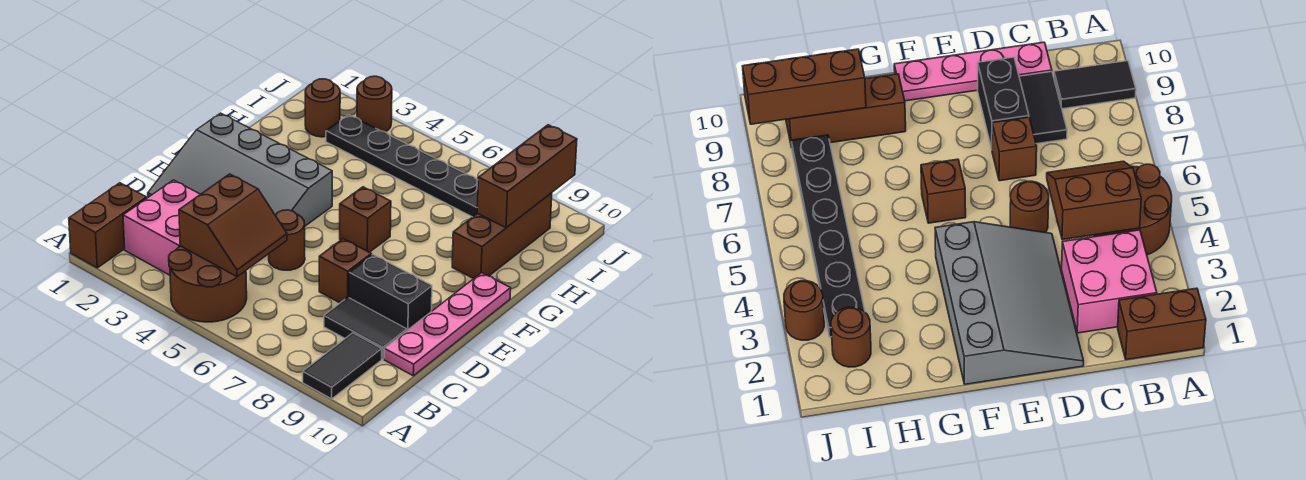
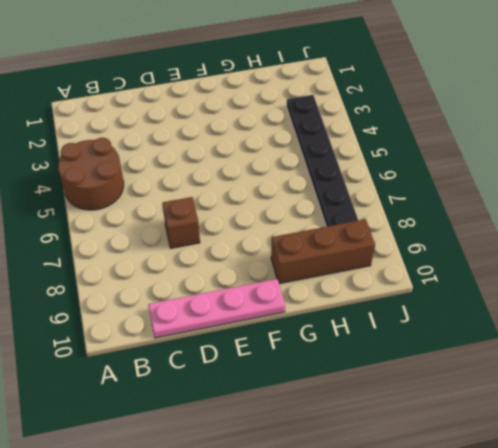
none -> brown brick A1:B1 level 1
none -> black tile A9:B9 level 1
none -> pink brick B2:C3 level 1

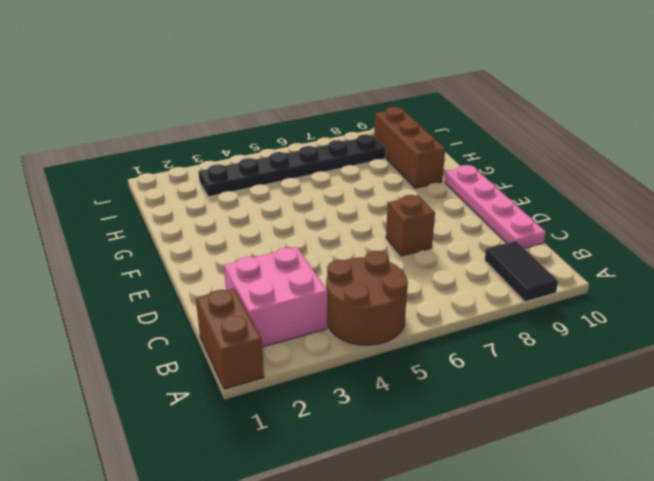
none -> black tile C8:C9 level 1
none -> grey slope D1:F4 level 1 top F
none -> brown round brick D5 level 1

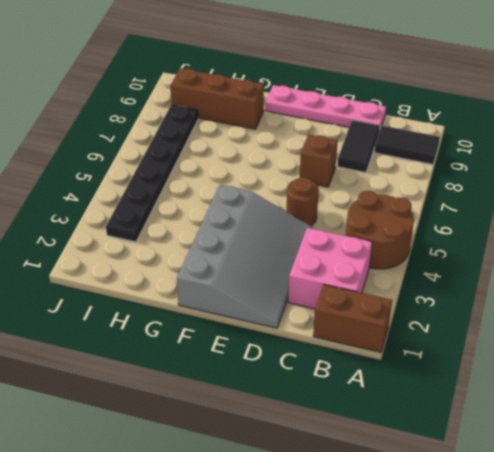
none -> black brick D8:D9 level 1
none -> brown brick F6 level 1
none -> brown round brick I2 level 1

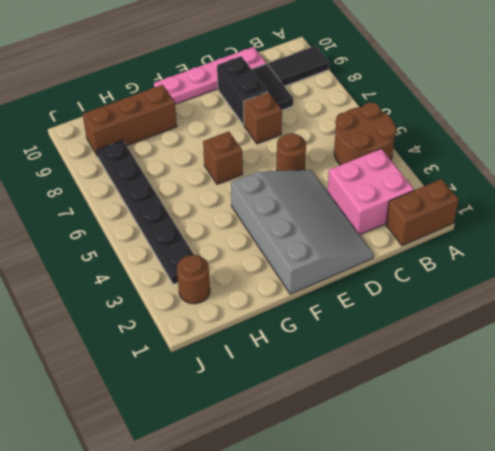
none -> brown round brick J3 level 1
none -> brown slope B4:C5 level 2 top 4
none -> brown brick H9:J9 level 2

